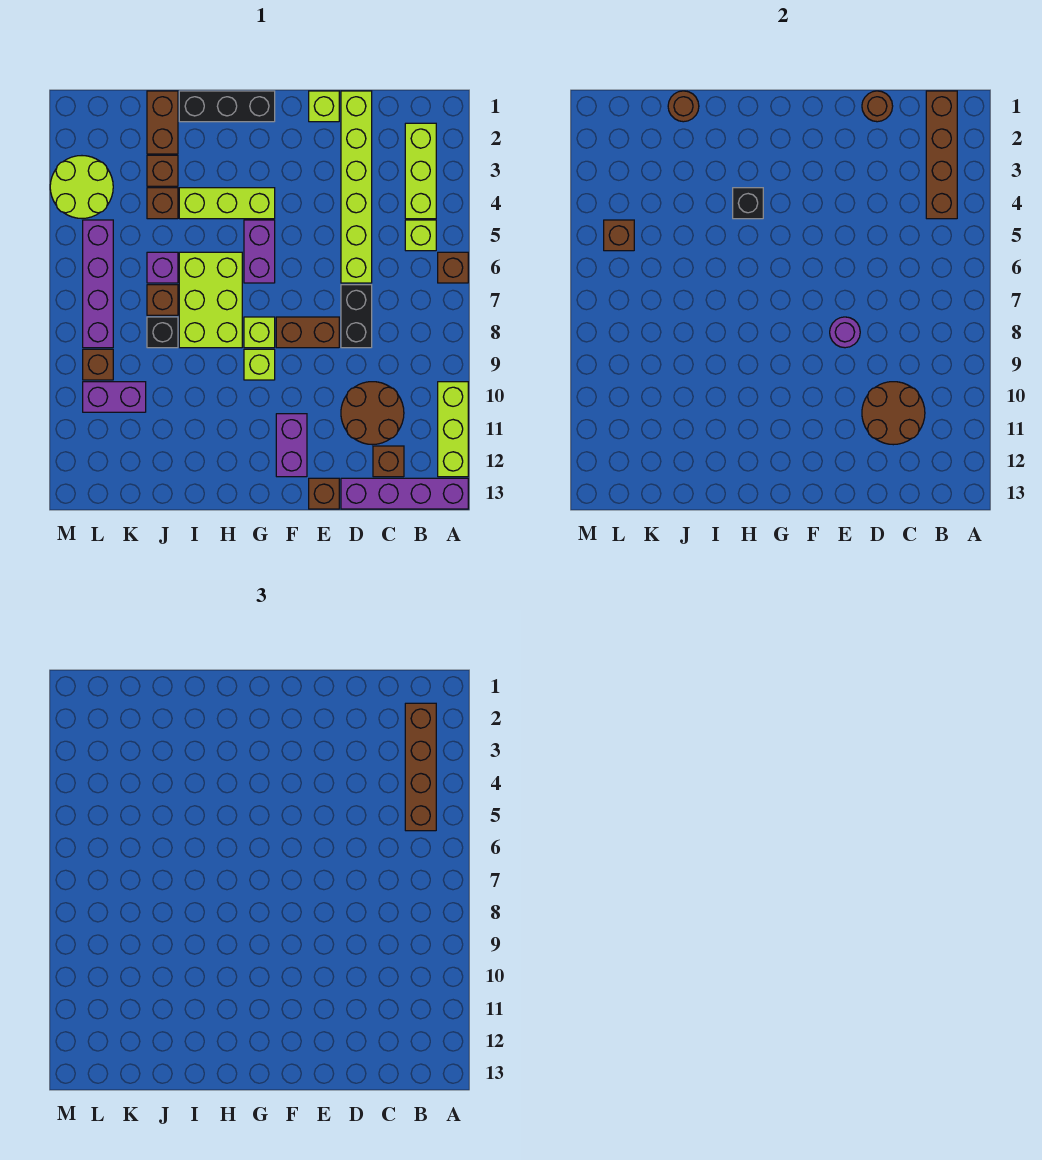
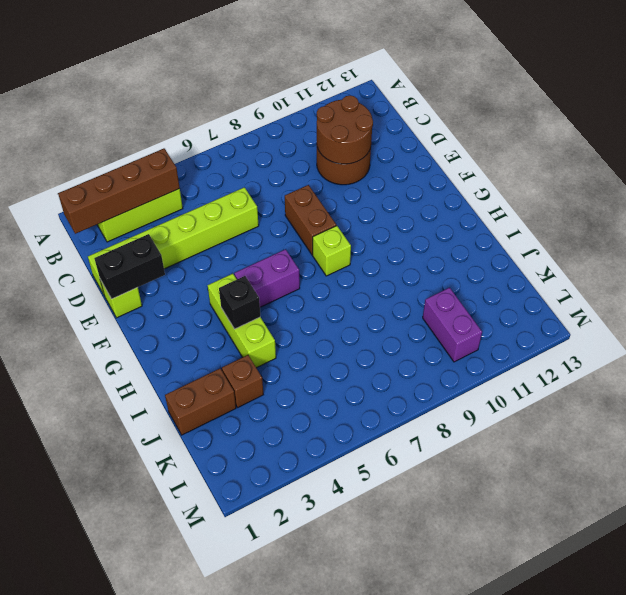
black brick E1:E2 level 2 -> black brick D7:D8 level 1
none -> brown brick A6 level 1
none -> lime brick A10:A12 level 1
none -> purple brick A13:D13 level 1
none -> lime brick B5 level 1

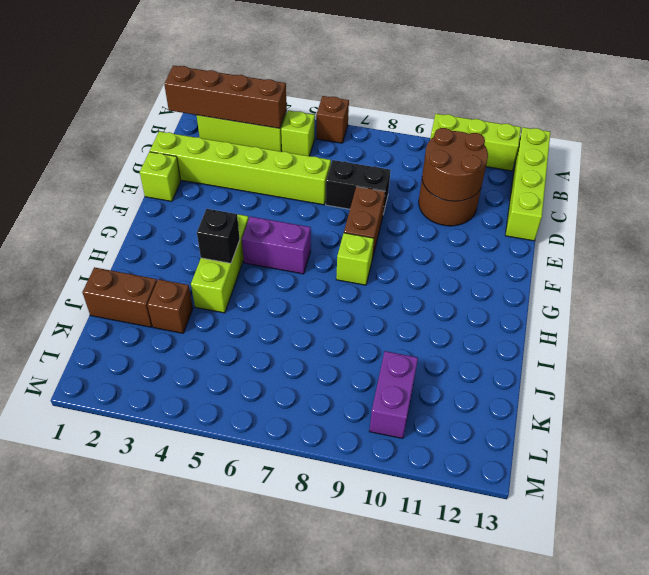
lime brick A13:D13 level 1 -> purple brick A13:D13 level 1
none -> brown brick C12 level 1
none -> brown brick E13 level 1
none -> purple brick F11:F12 level 1
none -> black brick G1:I1 level 1

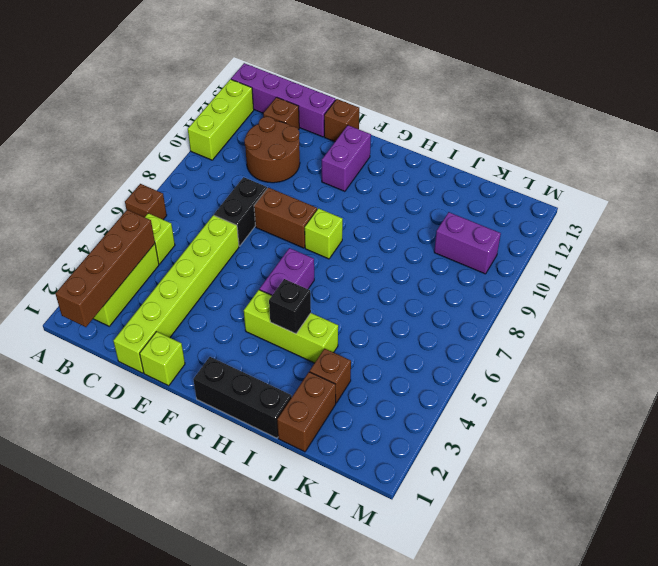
none -> lime brick G9 level 1
none -> lime brick H6:I8 level 1
none -> brown brick J4 level 1
none -> purple brick J6 level 1

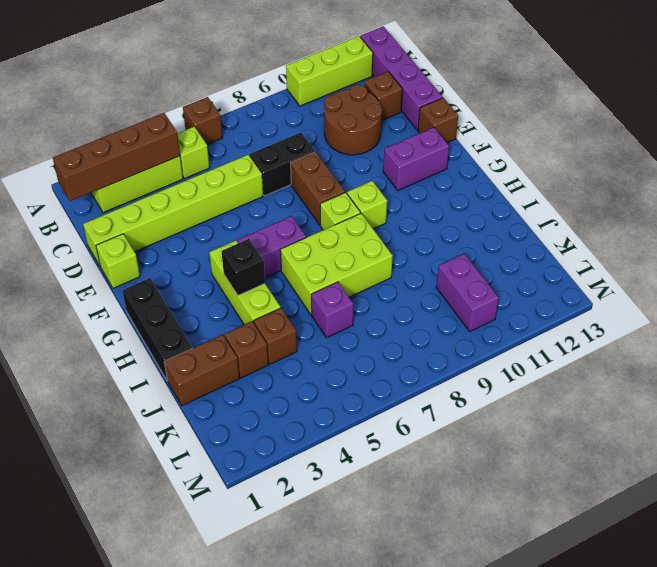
none -> brown brick J7 level 1
none -> black brick J8 level 1
none -> lime round brick L3:M4 level 1
none -> purple brick L5:L8 level 1

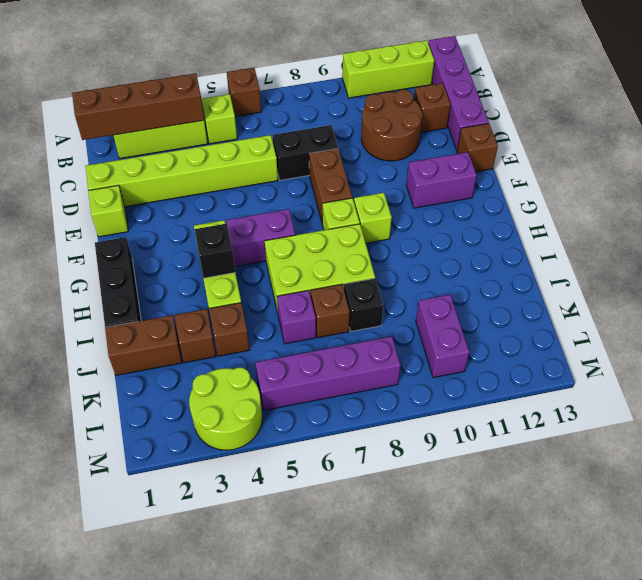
none -> brown brick L9 level 1
none -> brown round brick C10:D11 level 2
none -> brown round brick D1 level 2
none -> purple round brick E8 level 2

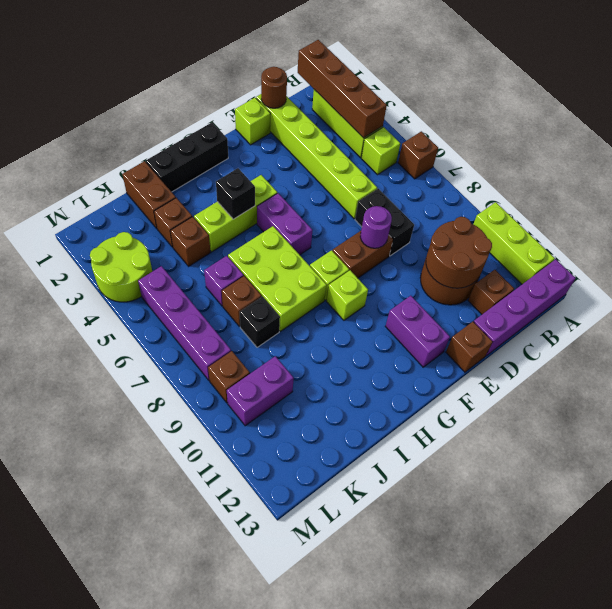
none -> brown round brick J1 level 2
none -> brown brick L5 level 2
none -> brown brick B2:B5 level 3

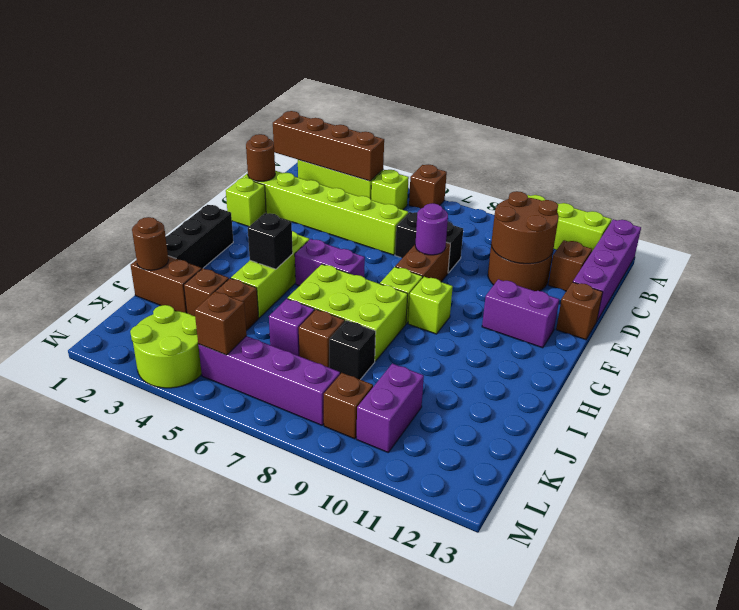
none -> brown brick B2:B5 level 3

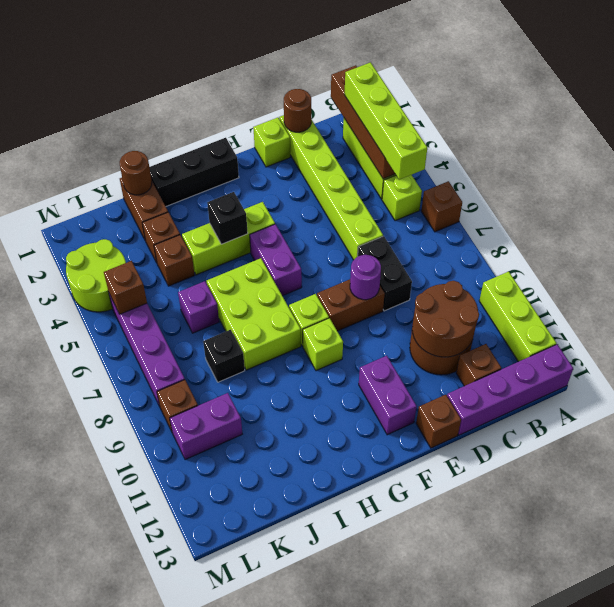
lime brick B2:B5 level 3 -> brown brick B2:B5 level 3
none -> brown brick J7 level 1

